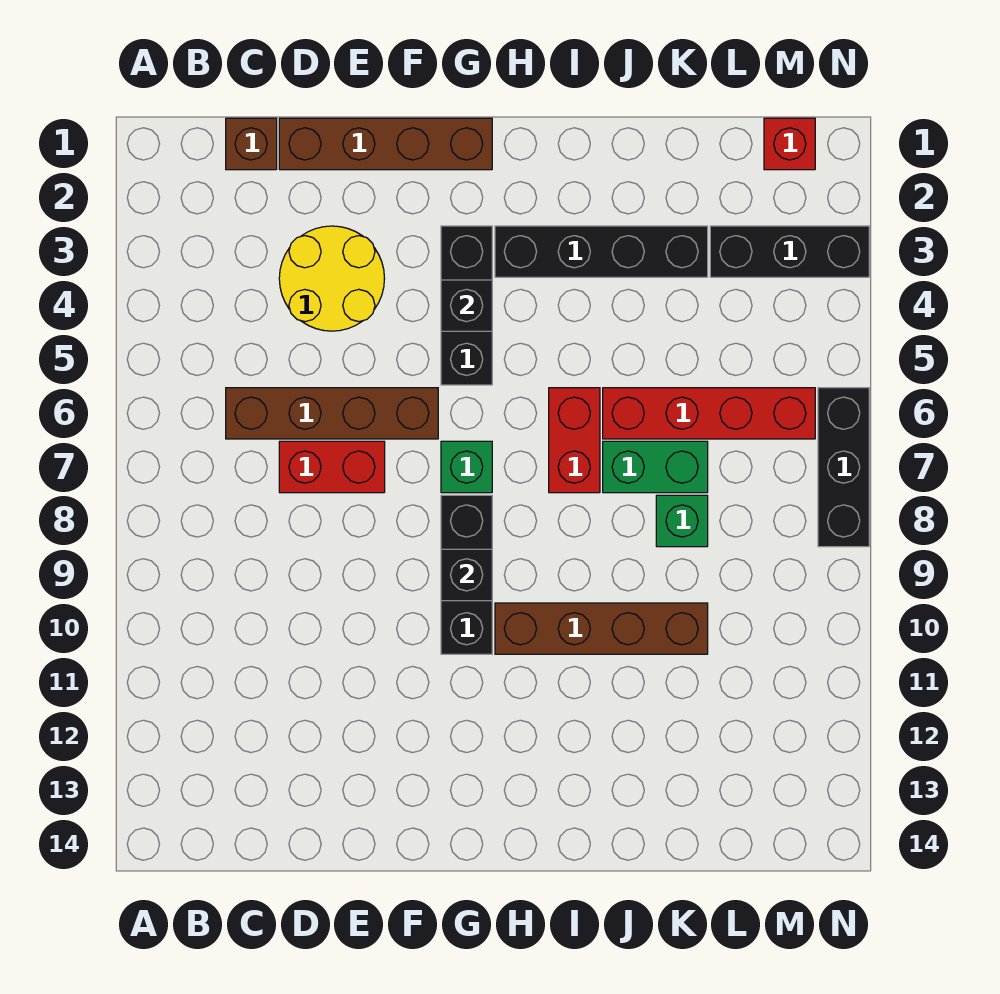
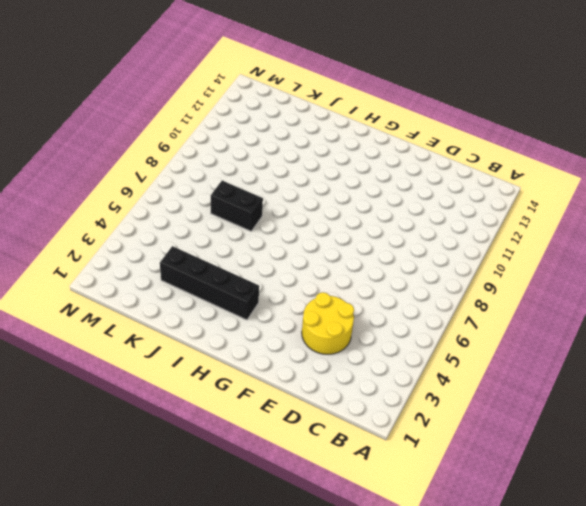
black brick J7:K7 level 1 -> green brick J7:K7 level 1
none -> brown brick C1 level 1
none -> brown brick C6:F6 level 1
none -> brown brick D1:G1 level 1

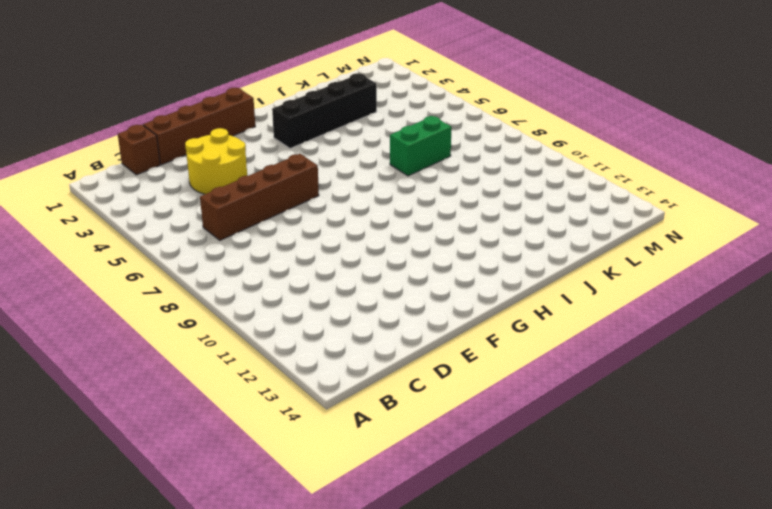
none -> red brick D7:E7 level 1
none -> black brick G3:G5 level 1
none -> green brick G7 level 1

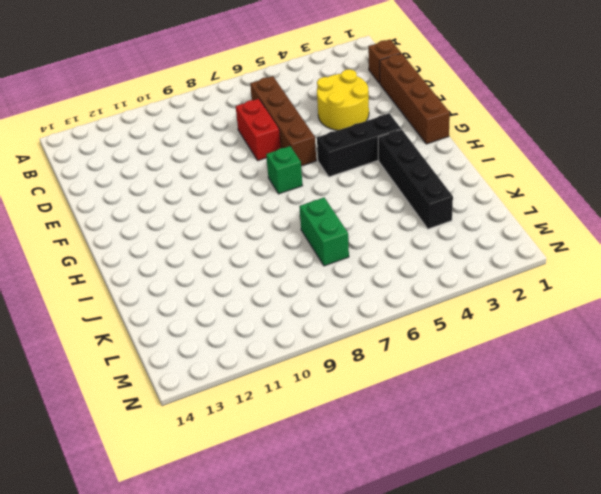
none -> black brick G8:G10 level 1
none -> brown brick H10:K10 level 1
none -> red brick I6:I7 level 1

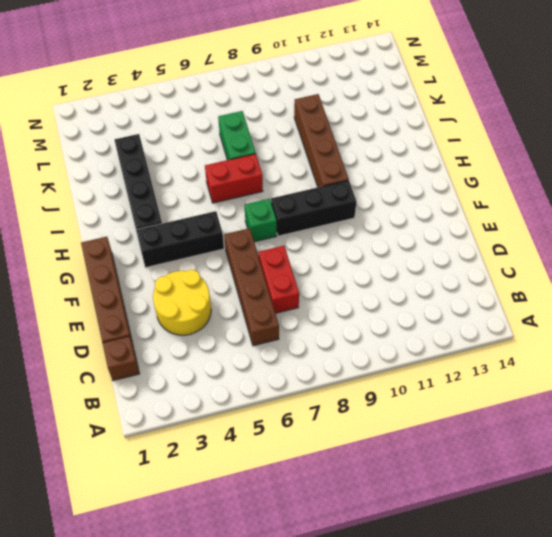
none -> red brick J6:M6 level 1
none -> green brick K8 level 1
none -> black brick L3:N3 level 1

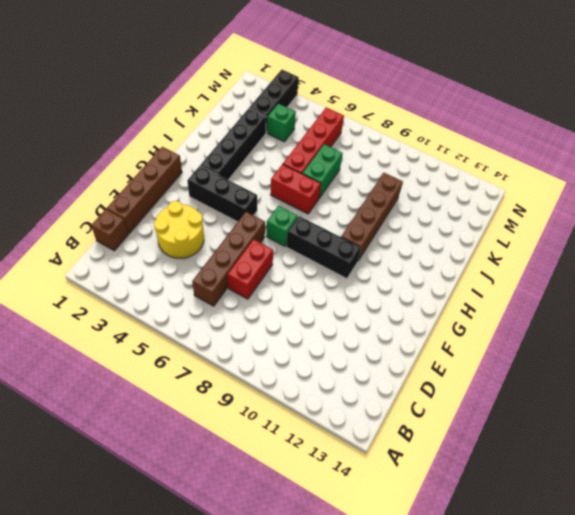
green brick L4 level 1 -> green brick K8 level 1
none -> red brick M1 level 1
none -> black brick N6:N8 level 1
none -> black brick G4 level 2

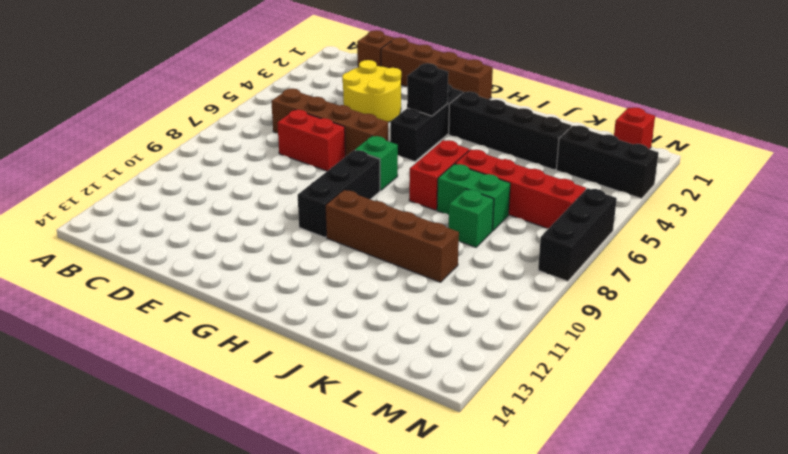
none -> black brick G9 level 2

